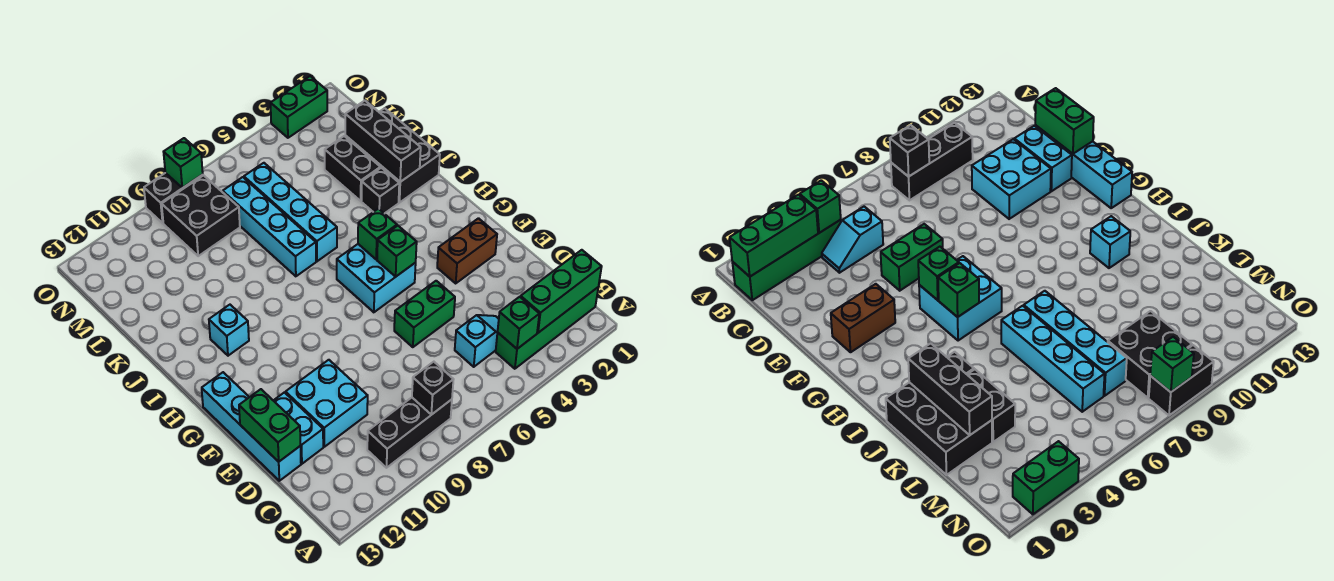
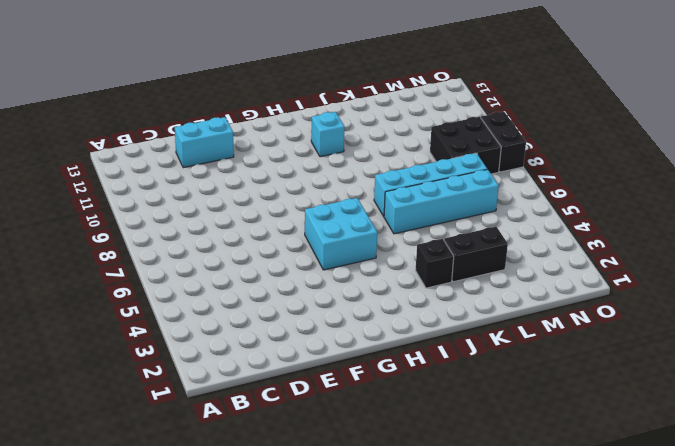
none -> green brick B1:B4 level 1
none -> black brick B8:B10 level 1
none -> cyan slope C4:C5 level 1 top 5

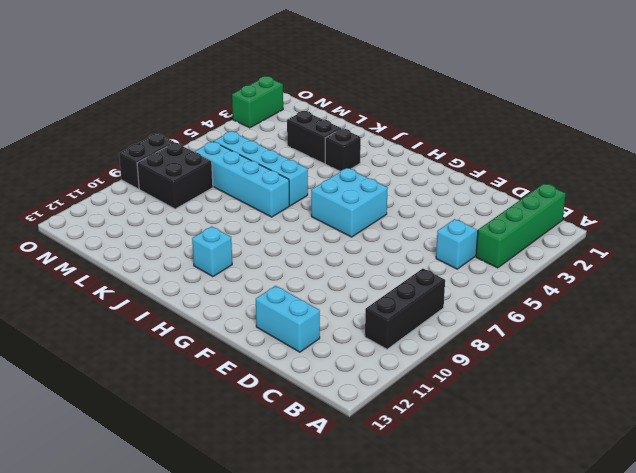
none -> cyan brick D10:E11 level 1
none -> cyan brick D13:G13 level 1
none -> green brick E5:E6 level 1

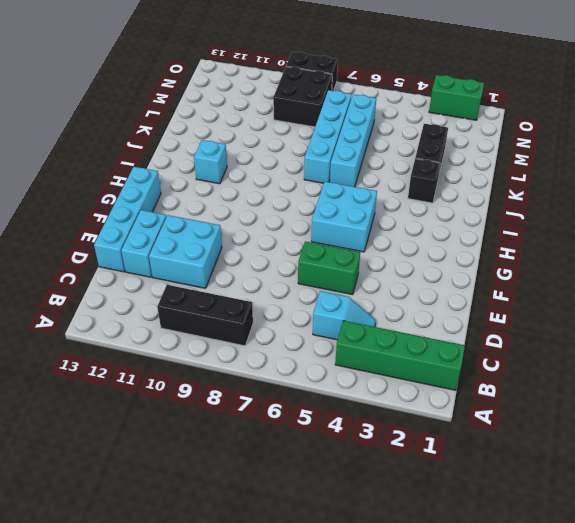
none -> brown brick F2:F3 level 1
none -> black brick J1:L2 level 1
none -> green brick B1:B3 level 2

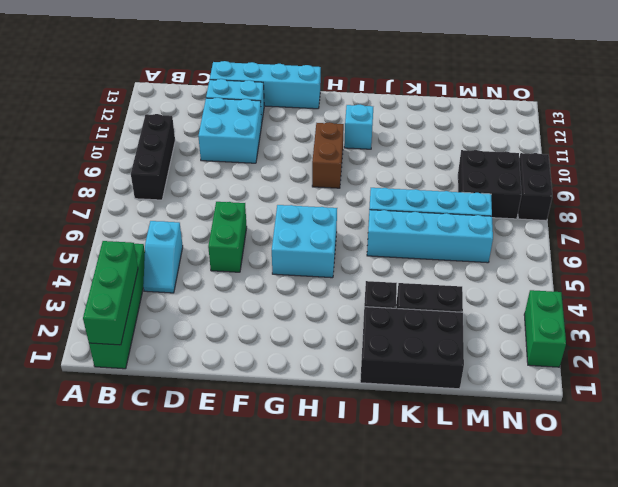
brown brick H9:H10 level 1 -> brown brick F2:F3 level 1
none -> green brick B4 level 2
none -> black brick B8 level 2
none -> green brick D13:E13 level 2

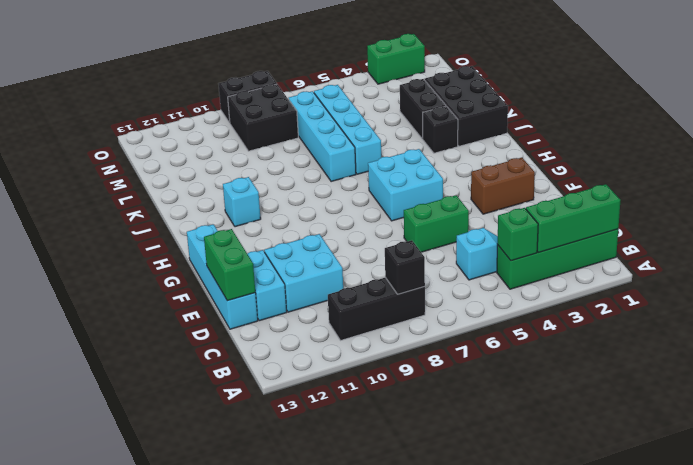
none -> green brick G5 level 2
none -> green brick H5 level 2
none -> black brick J2:L2 level 2

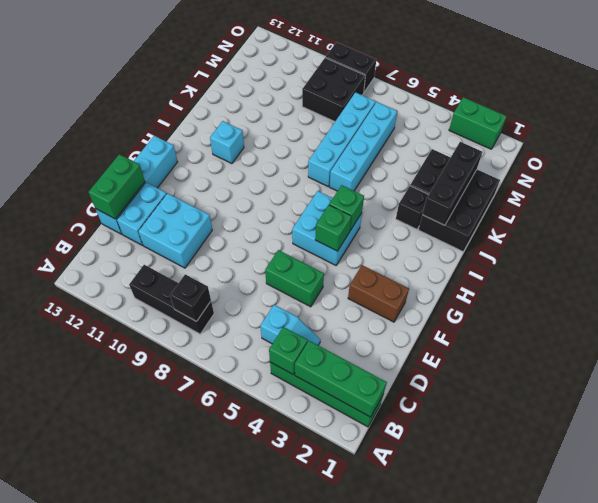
none -> green brick O8 level 2

